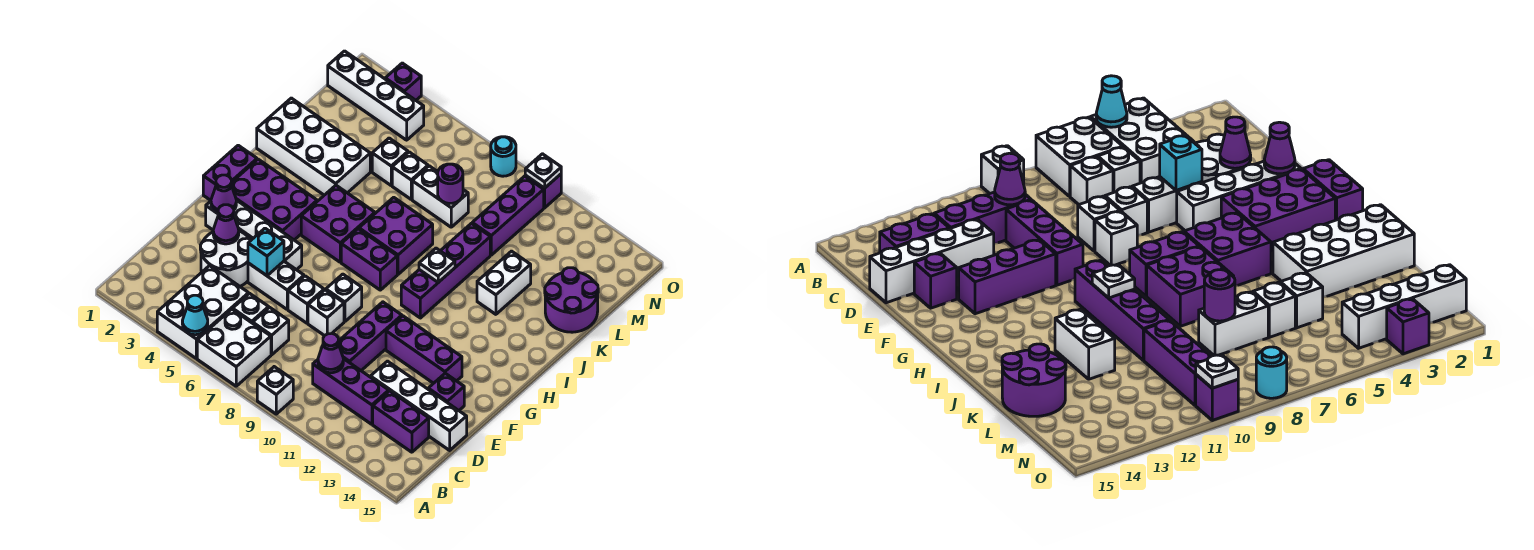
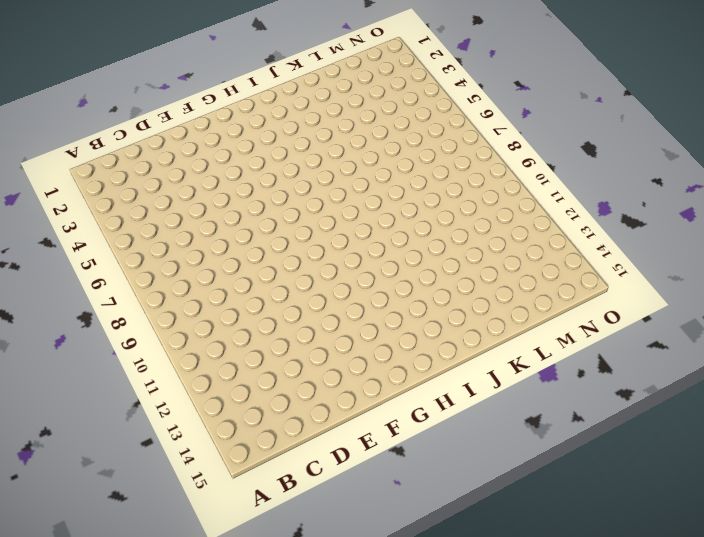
none -> white brick A4:C5 level 1
none -> white brick A6:B7 level 1
none -> white brick A9 level 1
none -> white brick C6 level 1

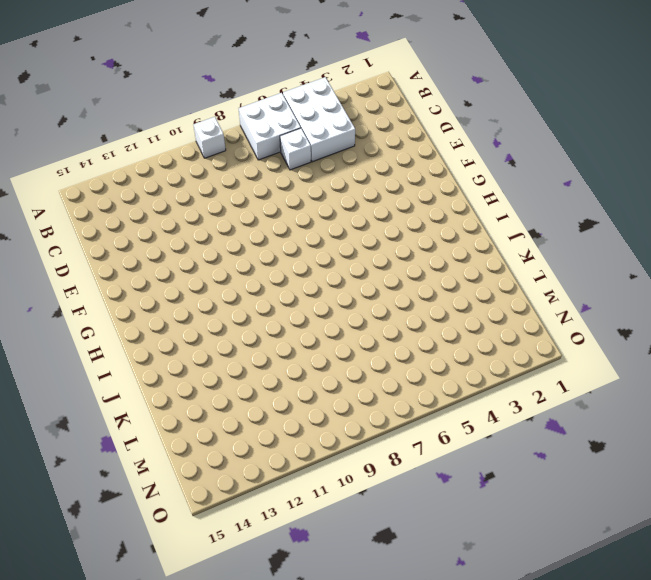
none -> white brick C7 level 1
none -> purple brick C10:C12 level 1
none -> purple brick C13:C14 level 1
none -> white round brick D3:E4 level 1

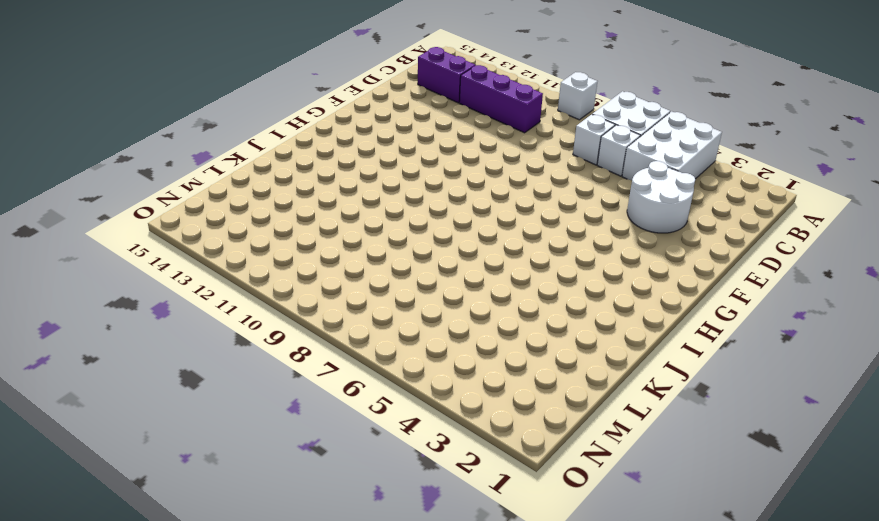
none -> purple brick D10:F10 level 1
none -> white brick D12:D15 level 1
none -> white brick E5:E6 level 1
none -> white brick E7 level 1

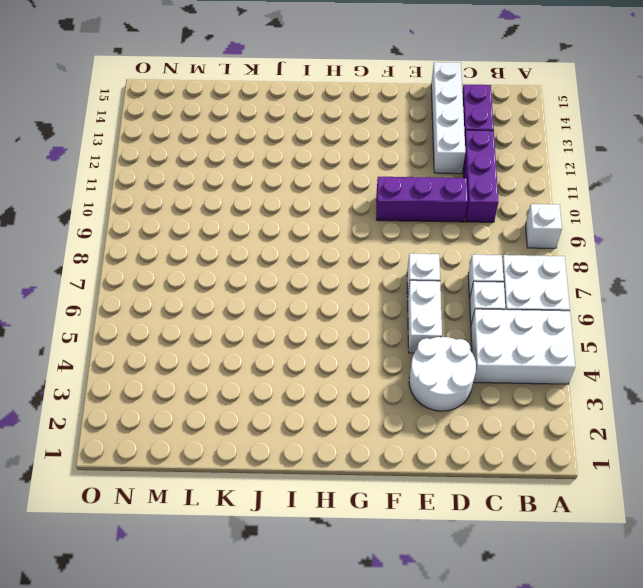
none -> white brick E8 level 1
none -> purple brick E14 level 1
none -> white brick F2:F5 level 1
none -> white brick F8 level 1

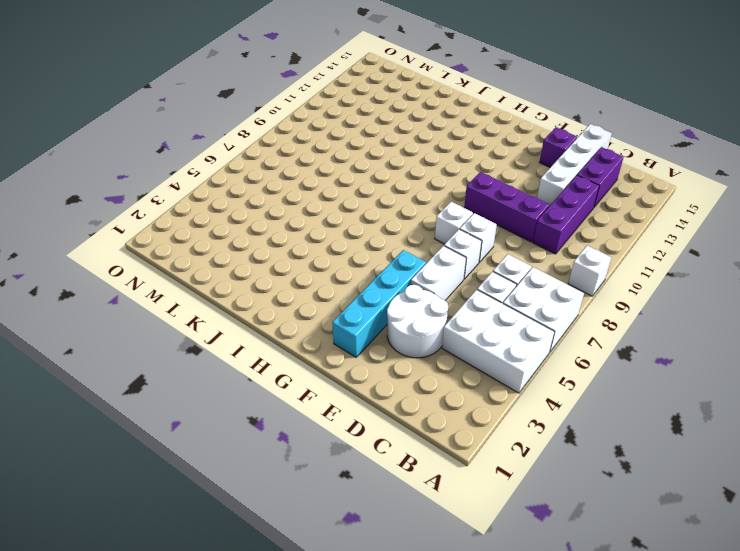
cyan brick F2:F5 level 1 -> white brick F2:F5 level 1
none -> purple brick F11:F13 level 1
none -> purple brick G1:H1 level 1
none -> purple brick G2:H4 level 1
none -> purple brick H5:I6 level 1

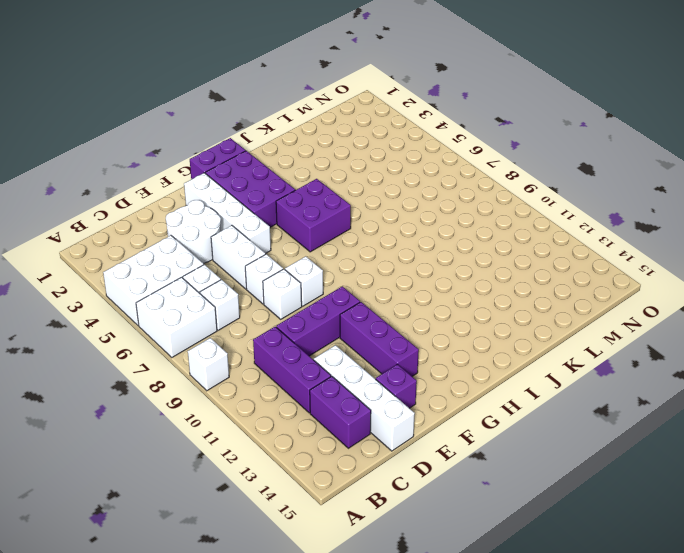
none -> purple brick H7:H8 level 1
none -> purple brick H10:K10 level 1
none -> purple brick I7:J8 level 1
none -> white brick J1:K4 level 1

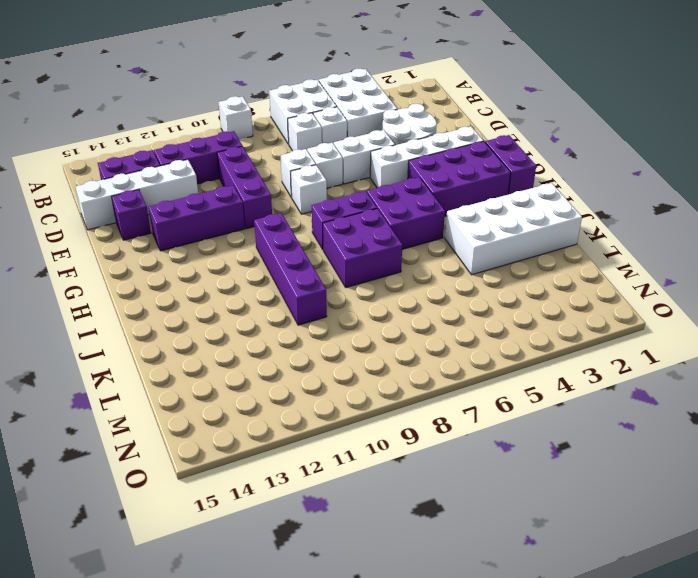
none -> white brick J12:K12 level 1
none -> purple round brick K14:L15 level 1
none -> white brick L5 level 1
none -> white brick L6 level 1

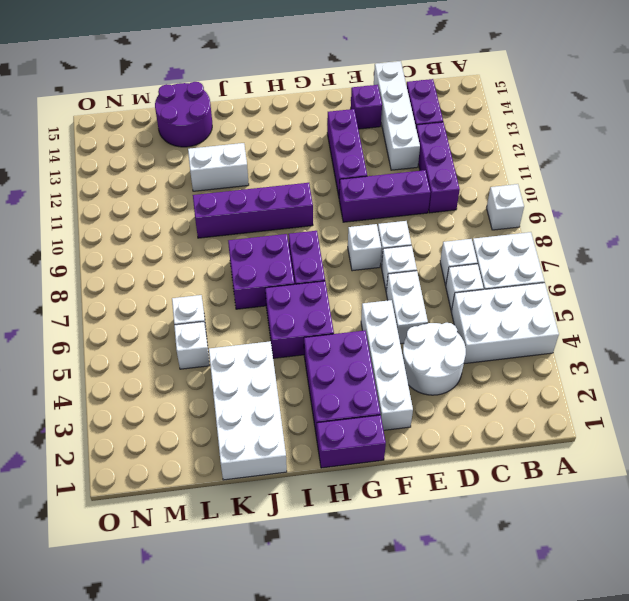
none -> white brick L7:L8 level 1
none -> purple brick L10:N10 level 1
none -> white brick N1:N4 level 1
none -> purple brick O3 level 1

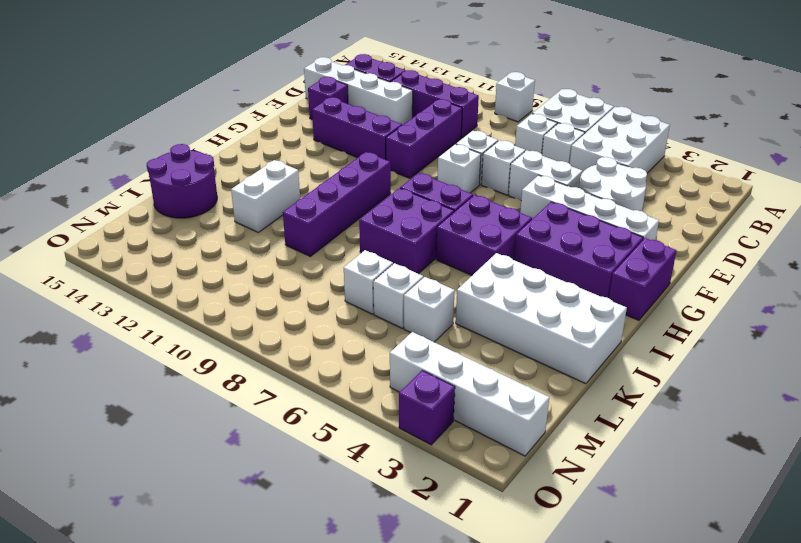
white brick L7 level 1 -> white brick L7:L8 level 1
none -> purple brick L10:N10 level 1
none -> cyan round brick O8 level 1
none -> purple brick O10 level 1
none -> cyan cone A5 level 2

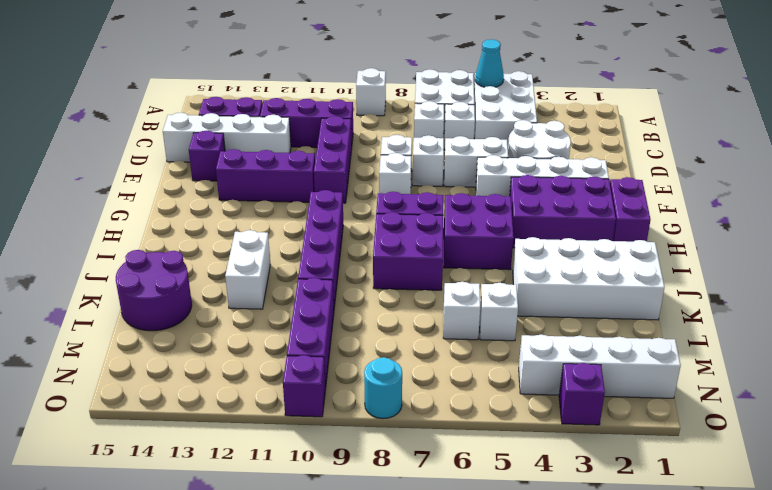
none -> white brick L7:L8 level 1
none -> purple cone C10 level 2
none -> purple cone E3 level 2
none -> cyan brick E5 level 2

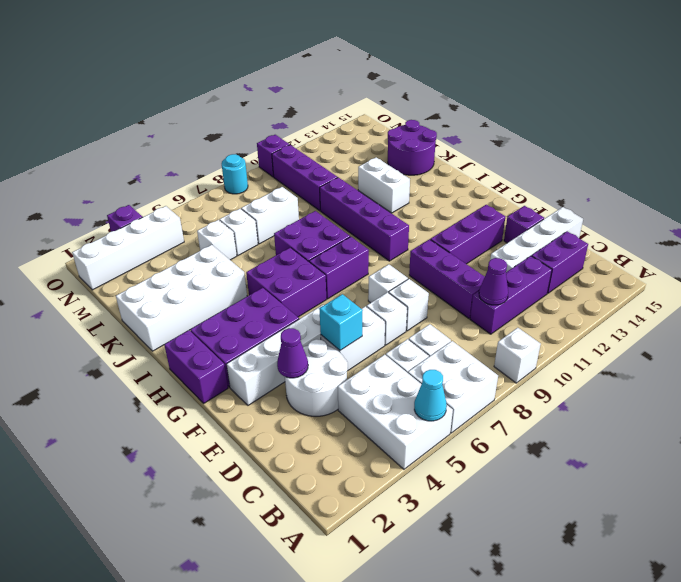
none -> purple cone F2 level 2
none -> white plate I10 level 2
none -> purple round brick L8 level 2
none -> white plate O10 level 2

